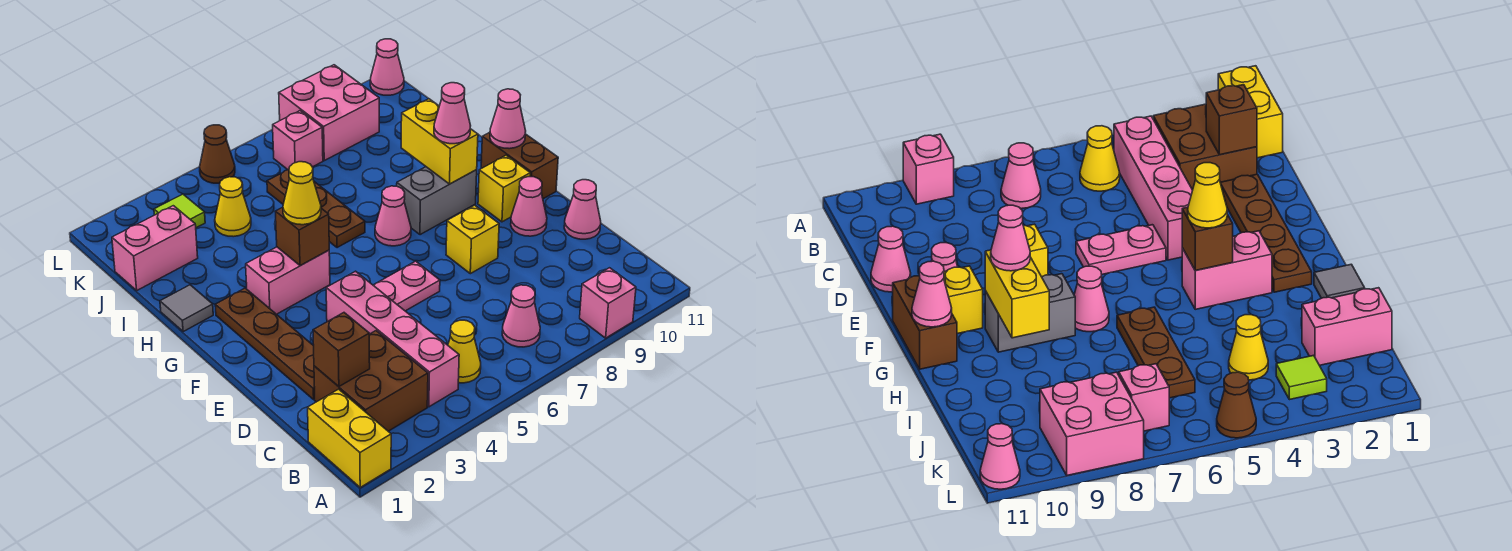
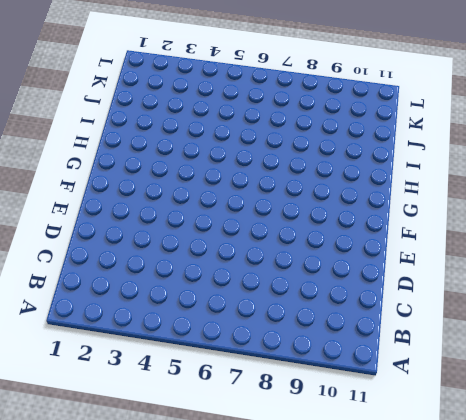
none -> yellow brick A1:B1 level 1
none -> pink brick A9 level 1
none -> brown brick B2:C3 level 1
none -> pink brick B4:E4 level 1

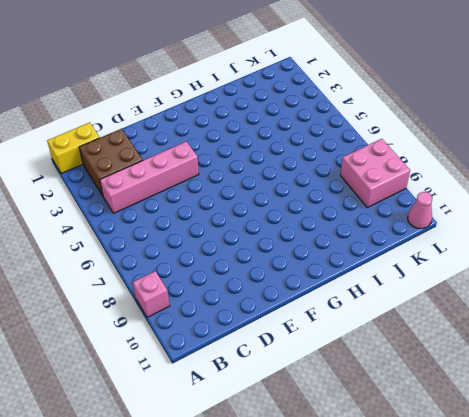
none -> yellow cone B5 level 1
none -> pink cone B7 level 1
none -> brown plate D2:G2 level 1
none -> pink cone D11 level 1

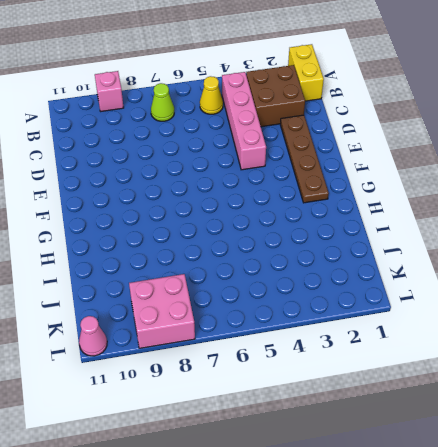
lime cone B7 level 1 -> pink cone B7 level 1
none -> pink cone D11 level 1
none -> pink plate E5:E6 level 1
none -> yellow brick E8 level 1
none -> pink cone E10 level 1

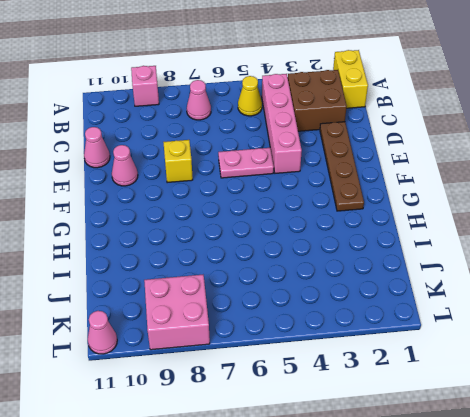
none -> yellow brick F10 level 1
none -> brown brick F11:G11 level 1
none -> pink brick G3:G4 level 1
none -> pink cone G7 level 1

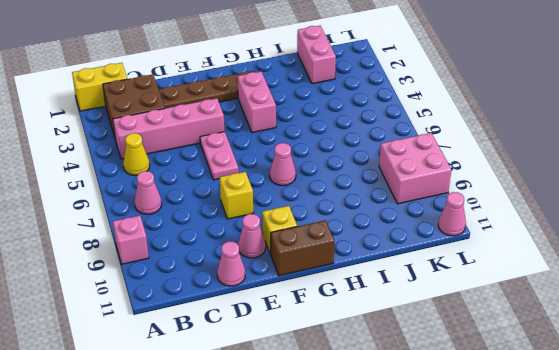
none -> grey brick G8:G9 level 1
none -> grey tile H1 level 1
none -> brown plate H6:J6 level 1
none -> yellow cone J4 level 1

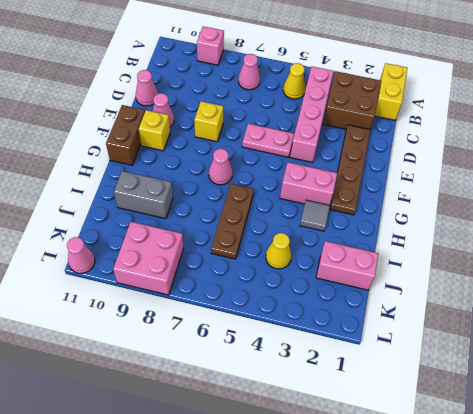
grey tile H3 level 1 -> grey tile H1 level 1
grey brick I9:I10 level 1 -> grey brick G8:G9 level 1
none -> lime tile K3 level 1
none -> pink brick K7 level 1
none -> brown cone L5 level 1
none -> brown brick C2 level 2

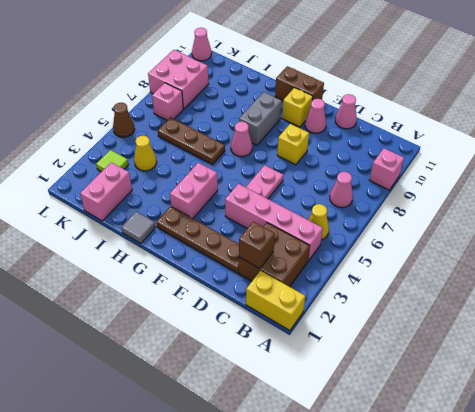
none -> brown brick G4 level 2
none -> yellow brick G9:H9 level 2
none -> pink cone G11 level 2
none -> yellow cone G4 level 3

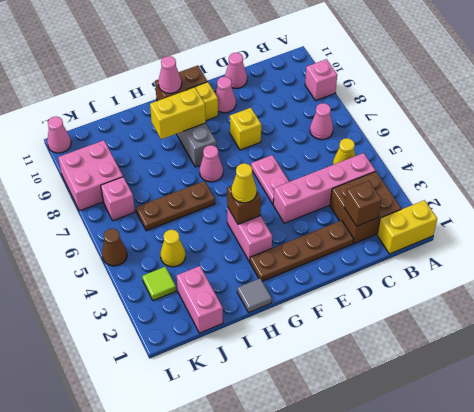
none -> pink cone G9 level 3

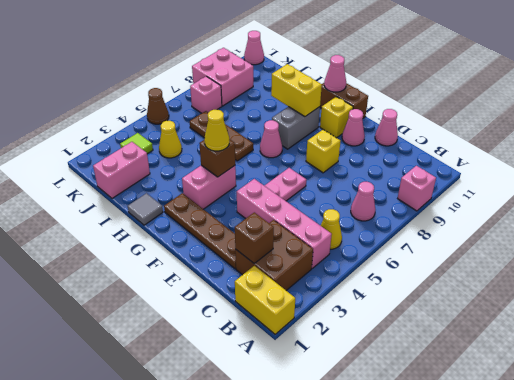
none -> pink cone G9 level 3

